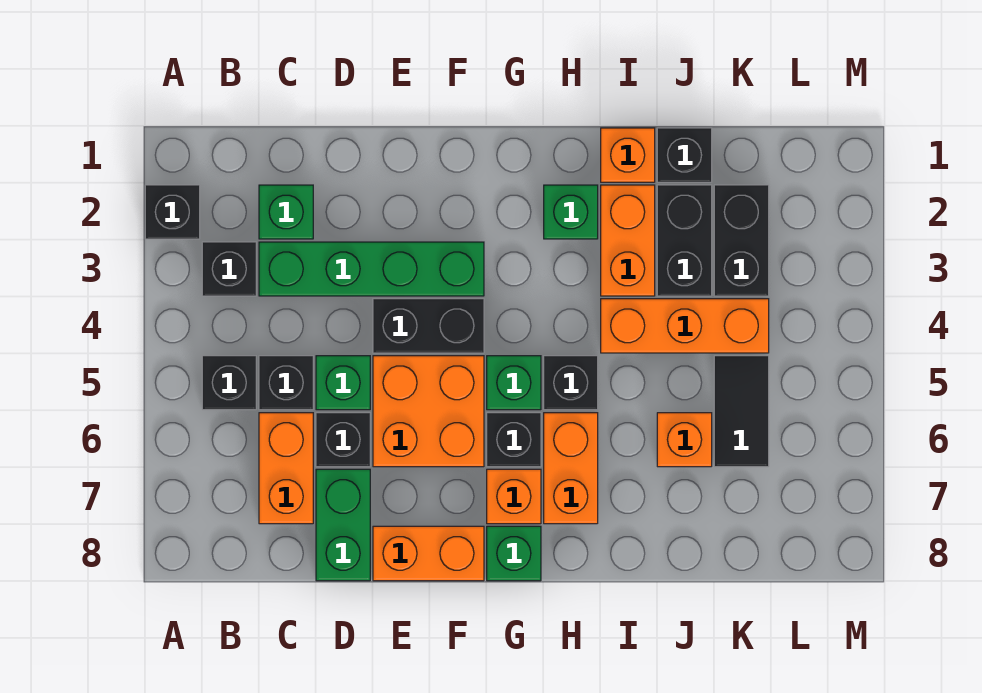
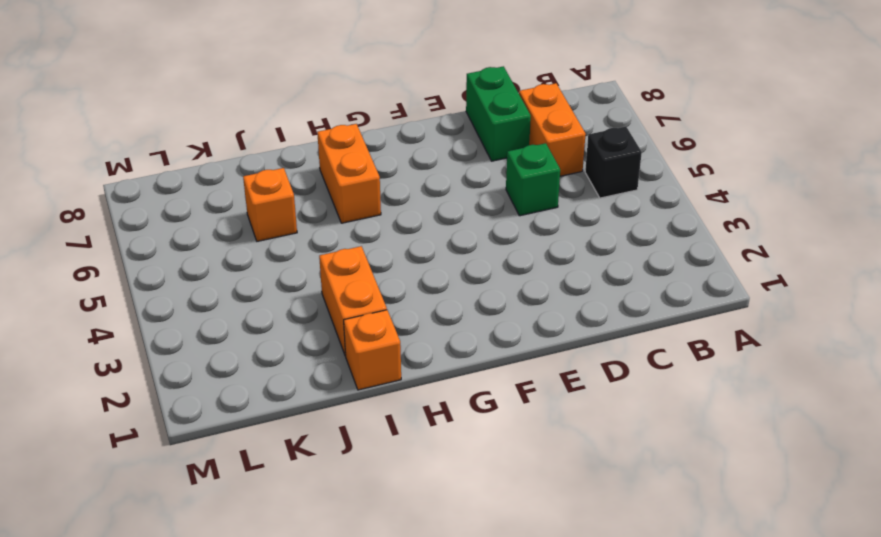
none -> black brick A2 level 1
none -> black brick B3 level 1
none -> green brick C2 level 1

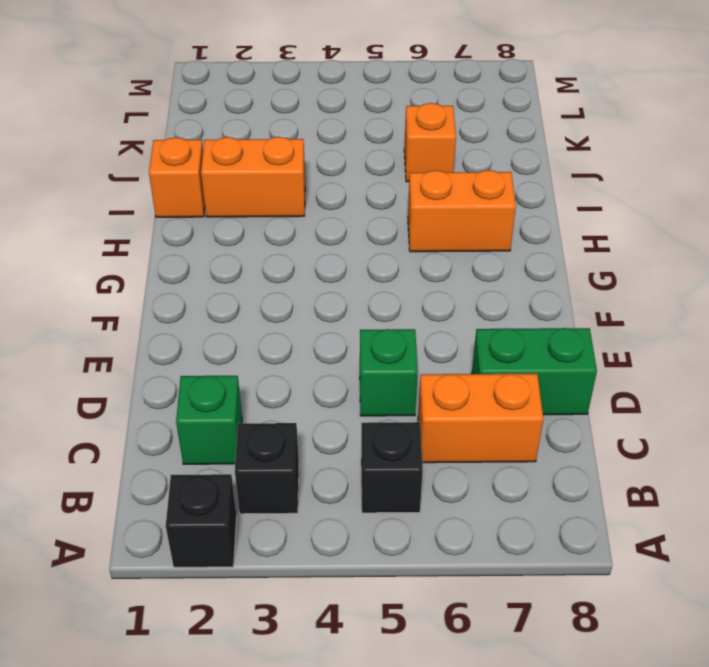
none -> green brick C3:F3 level 1
none -> black brick C5 level 1
none -> black brick D6 level 1

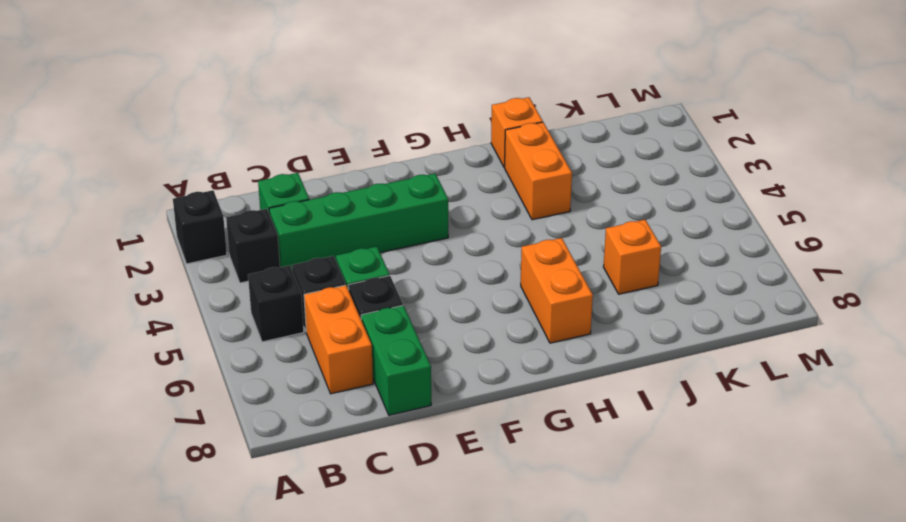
none -> black brick E4:F4 level 1
none -> orange brick E5:F6 level 1
none -> orange brick E8:F8 level 1

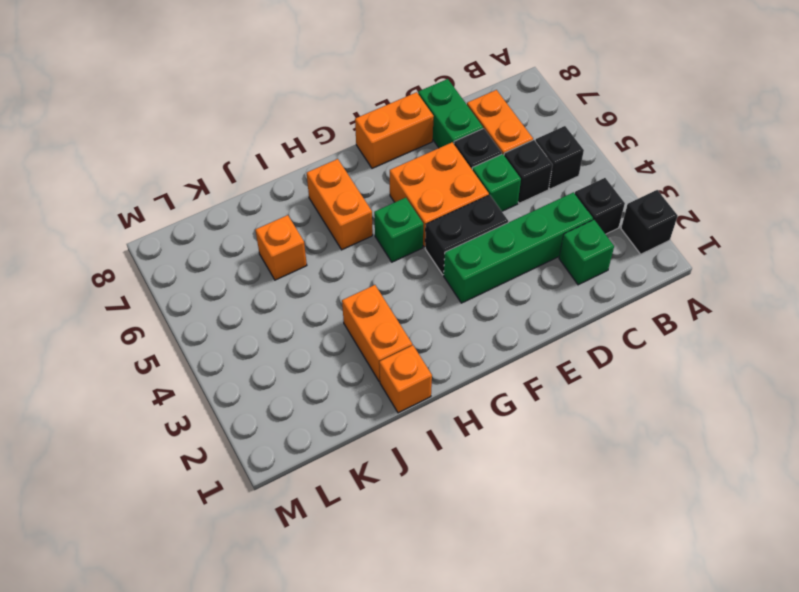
none -> black brick G6 level 1
none -> orange brick G7 level 1
none -> green brick G8 level 1

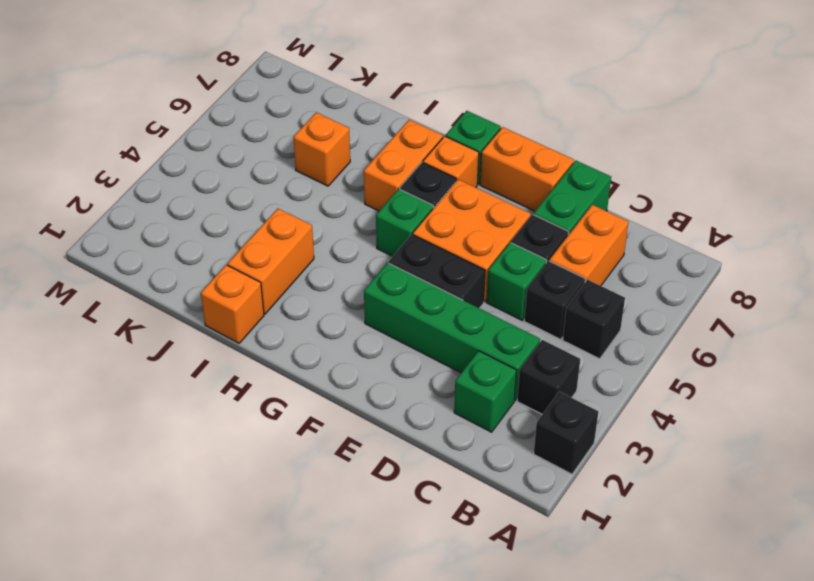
none -> green brick H2 level 1
none -> black brick H5 level 1
none -> orange brick I4:K4 level 1

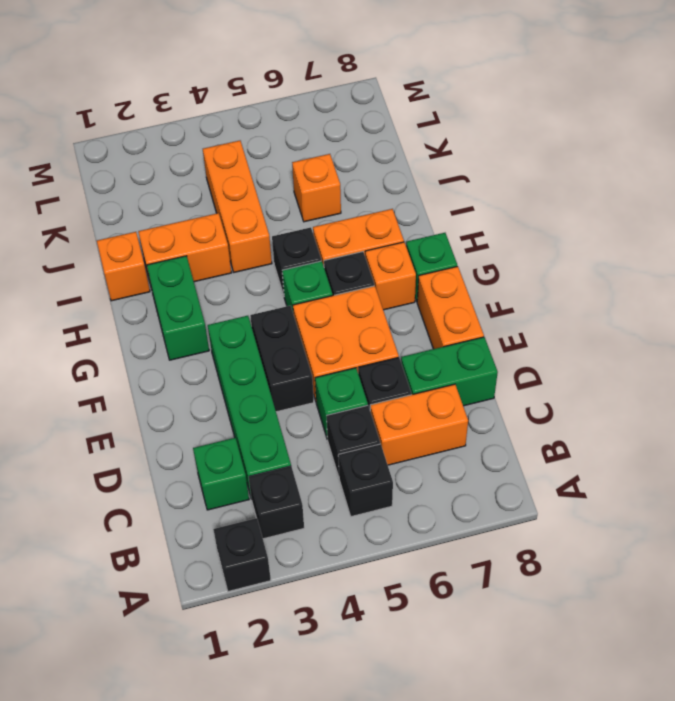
green brick G2:H2 level 1 -> green brick H2 level 1
none -> black brick J1 level 1
none -> black brick J2:J3 level 1
none -> black brick K2:K3 level 1

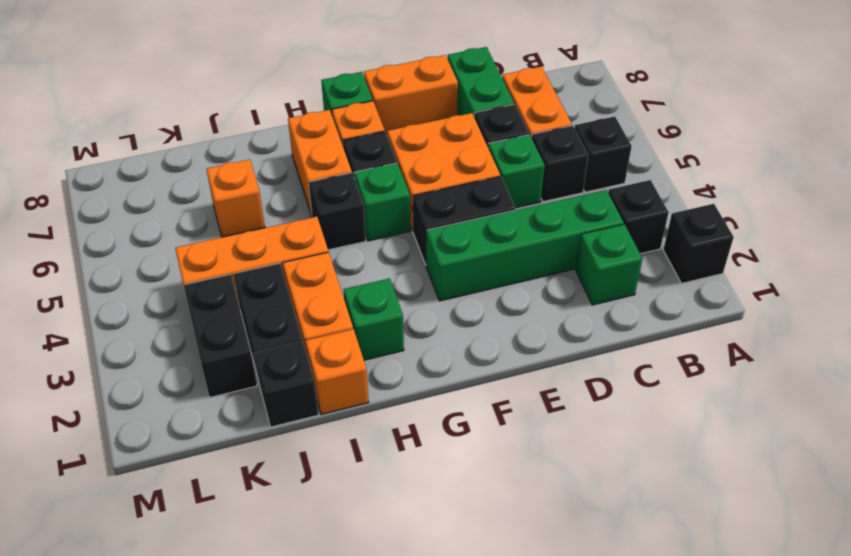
none -> black tile K5:K6 level 1

